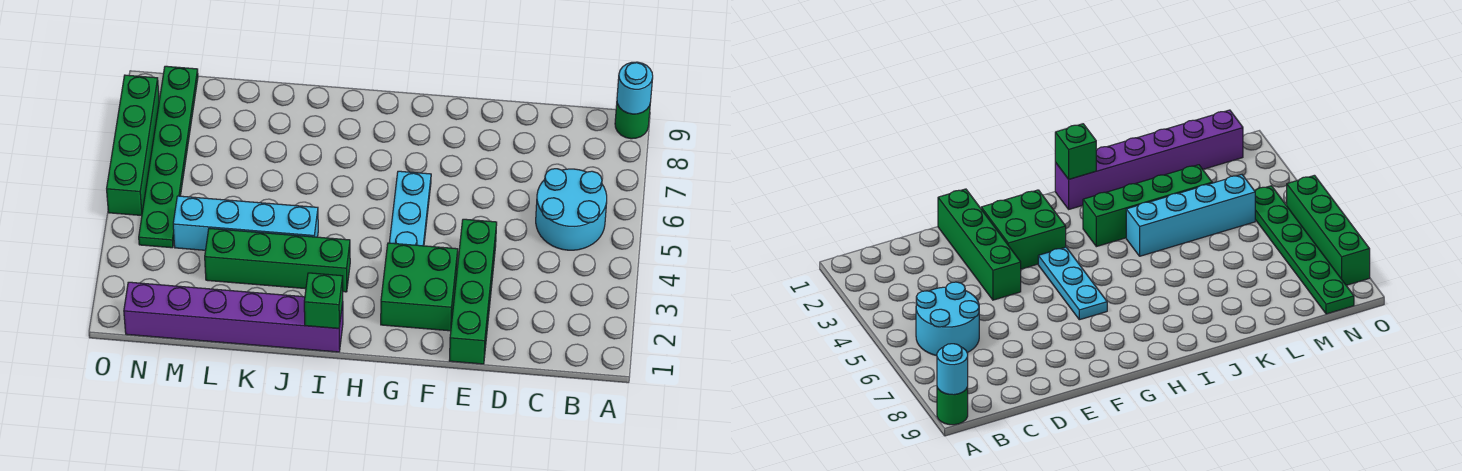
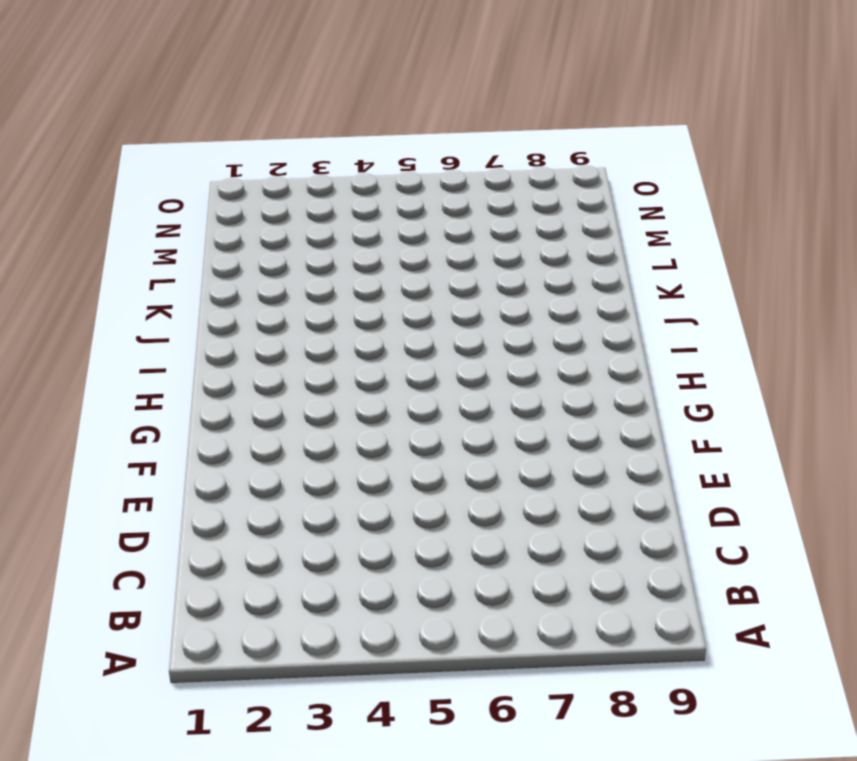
none -> green round brick A9 level 1
none -> cyan round brick B5:C6 level 1
none -> green brick E1:E4 level 1

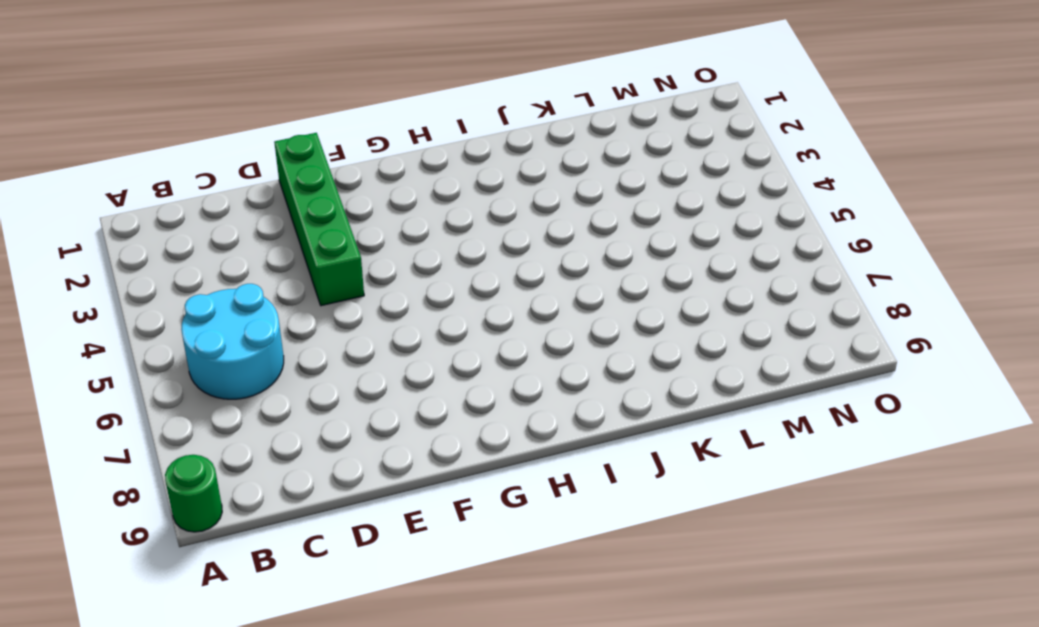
none -> green brick F2:G3 level 1
none -> cyan plate G4:G6 level 1
none -> purple brick I1:N1 level 1

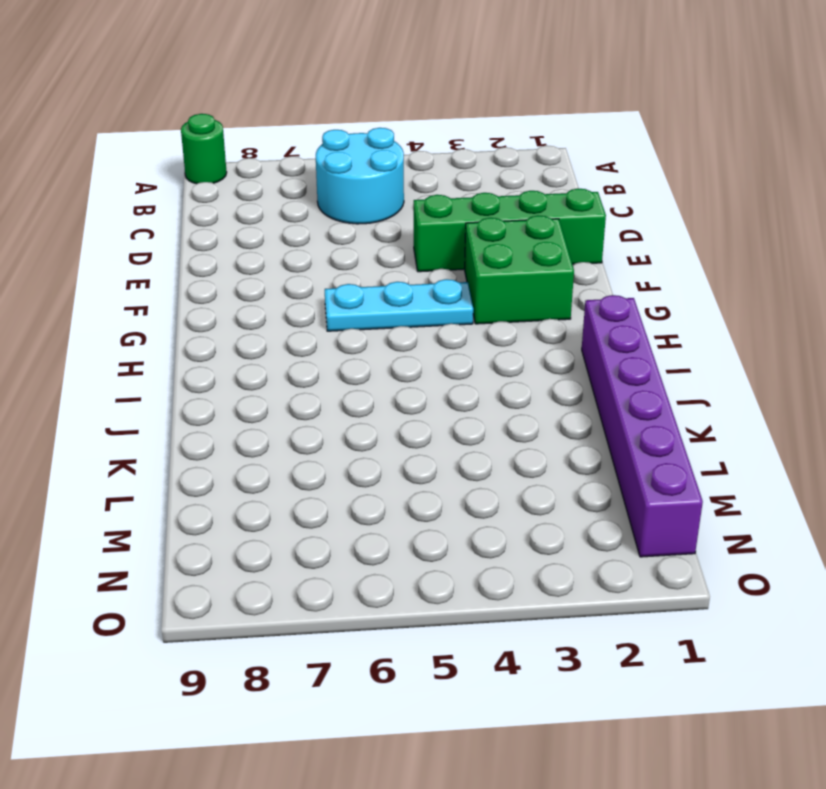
none -> green brick I3:L3 level 1
none -> cyan brick J4:M4 level 1
none -> green plate N4:N9 level 1

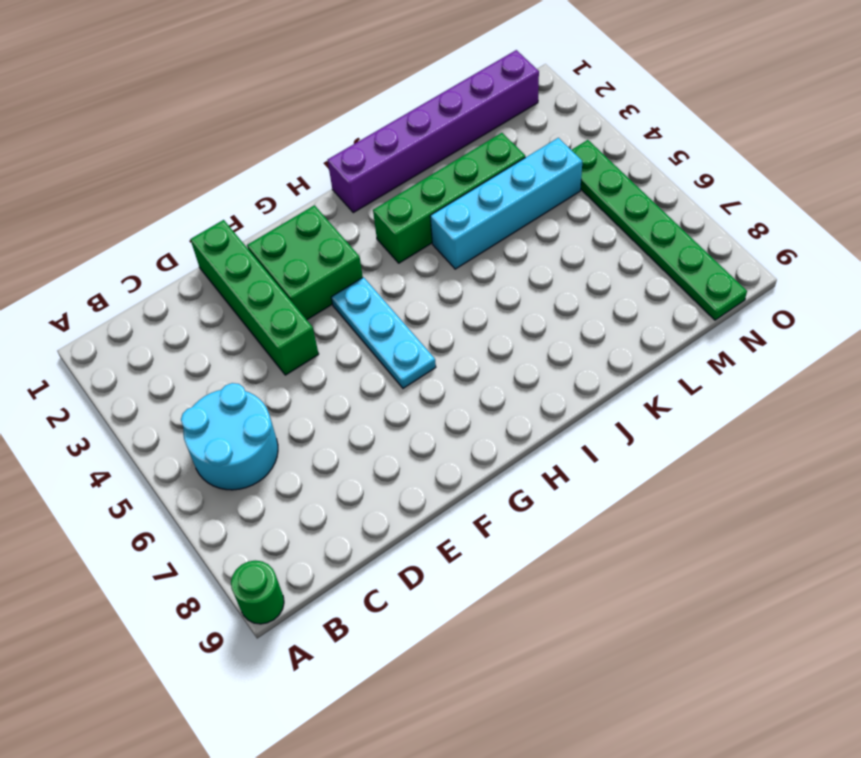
none -> green brick O5:O8 level 1
none -> cyan round brick A9 level 2
none -> green brick I1 level 2

